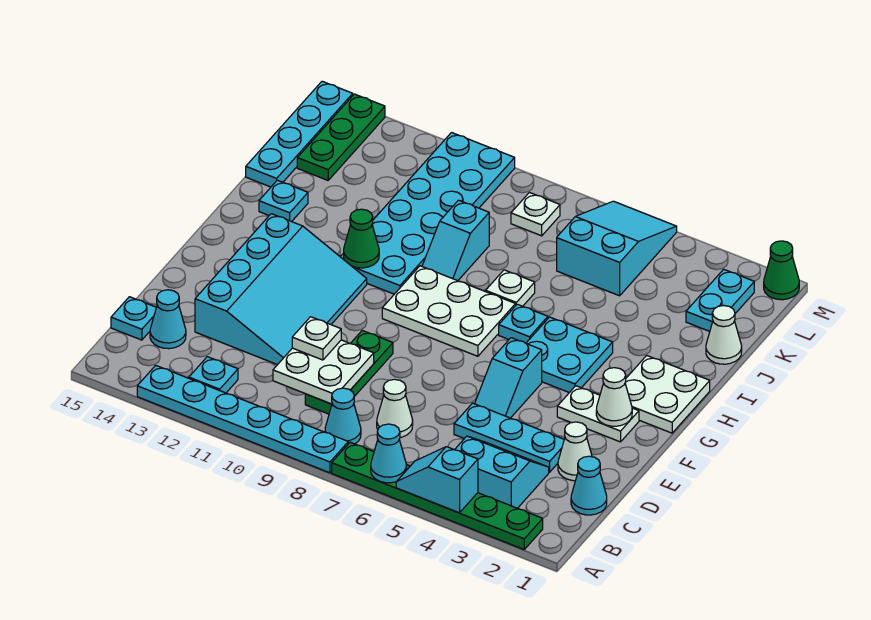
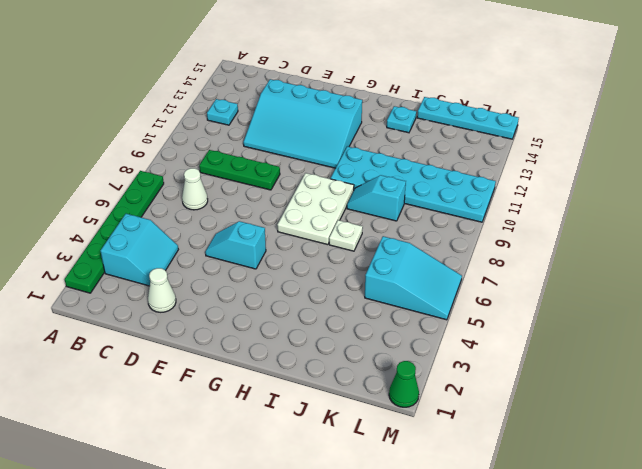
none -> cyan plate A8:A13 level 1
none -> cyan cone B8 level 1
none -> cyan cone C1 level 1
none -> cyan cone C14 level 1

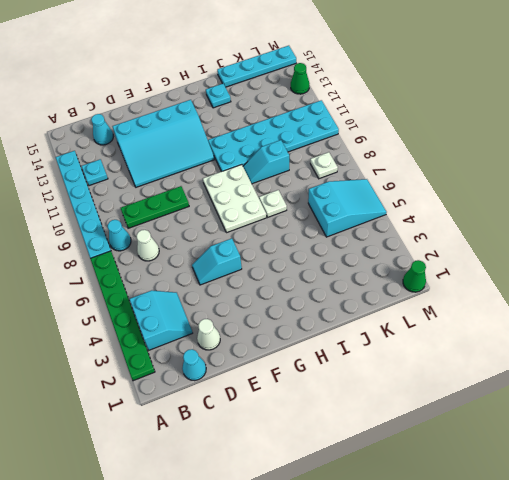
green cone M13 level 1 -> green cone H11 level 2
none -> cyan plate C15 level 1
none -> cyan plate D3:D5 level 1
none -> white plate F2:F3 level 1
none -> white plate G1:H2 level 1

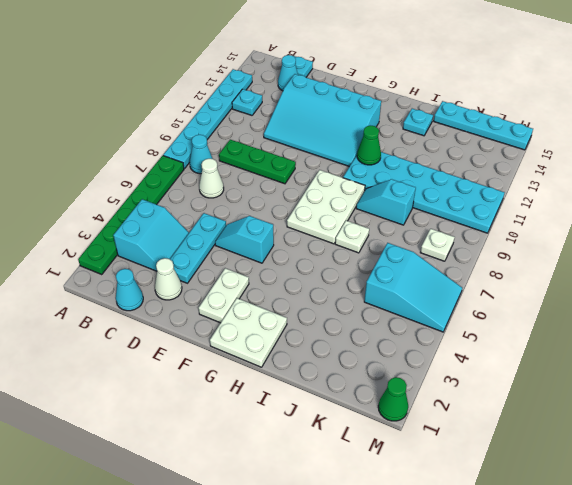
none -> cyan plate G4:H5 level 1
none -> cyan plate H6 level 1
none -> white cone J1 level 1
none -> cyan plate K2:L2 level 1

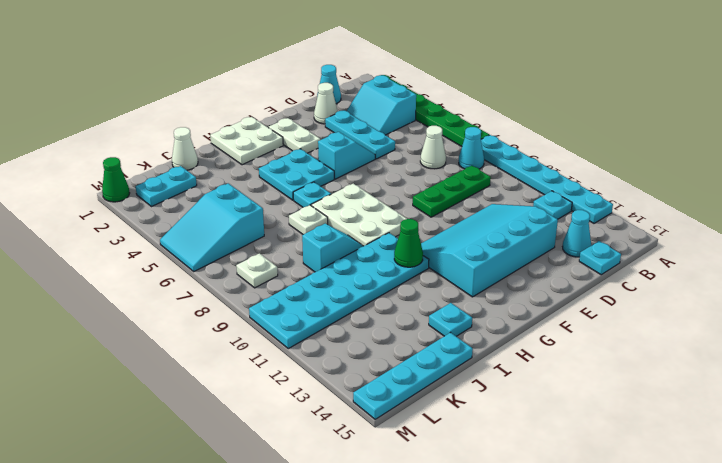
none -> green plate K14:M14 level 1
none -> cyan slope A4:A5 level 2 top 4
none -> cyan cone A6 level 2
none -> white plate C9:D10 level 2

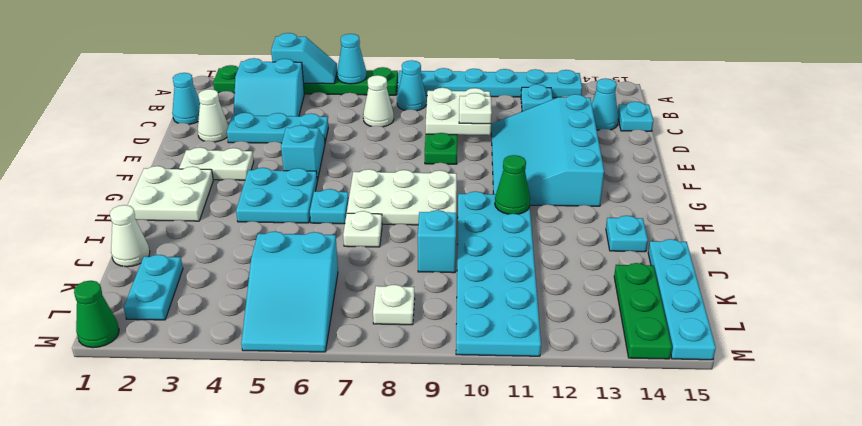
none -> white cone F2 level 2

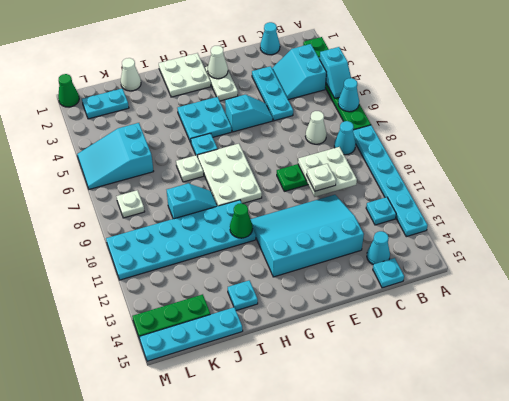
none -> white cone D2 level 1

